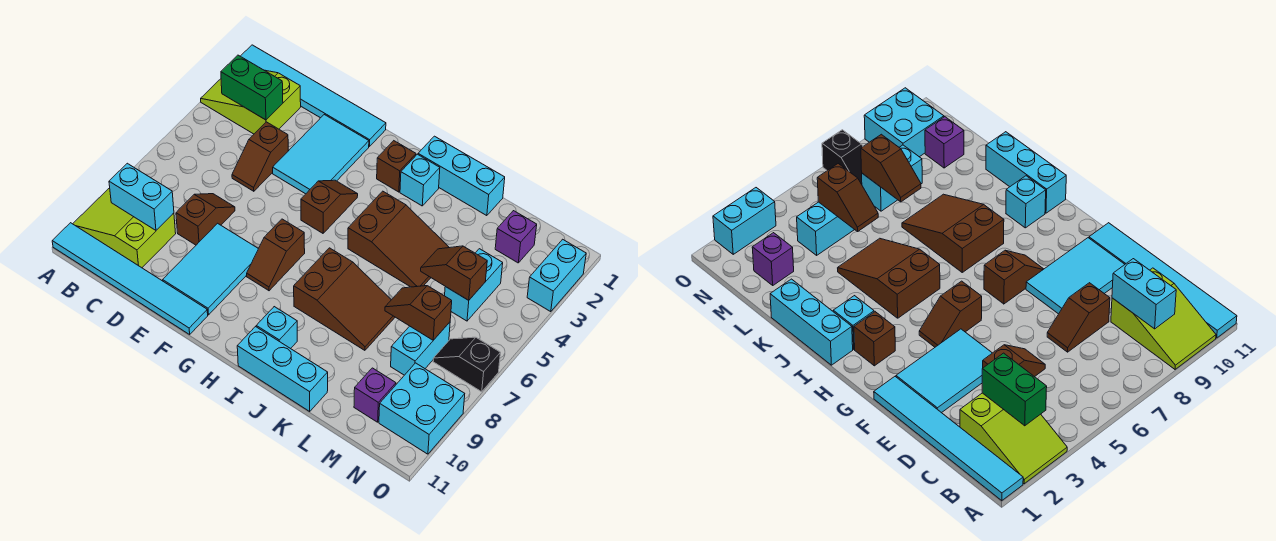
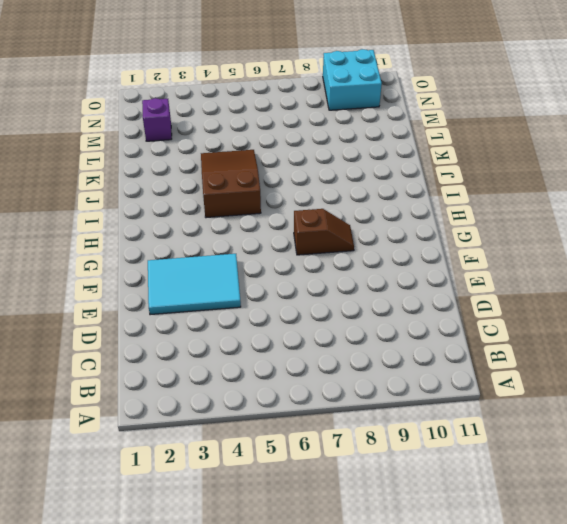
none -> cyan tile A1:F1 level 1
none -> lime slope A2:C3 level 1 top C
none -> lime slope A9:C10 level 1 top C

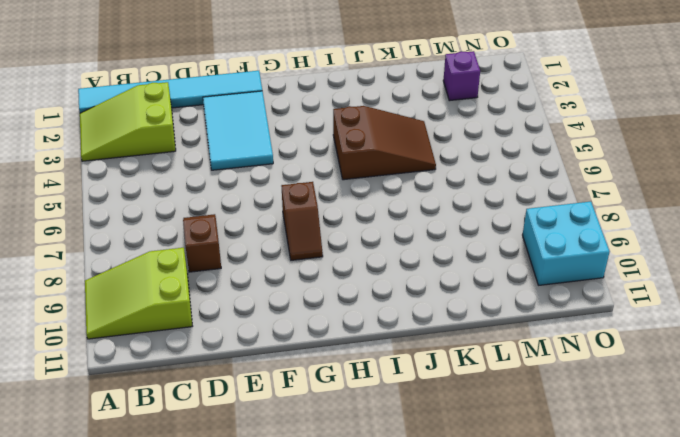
none -> cyan tile A11:F11 level 1
none -> brown slope D4:D5 level 1 top 4
none -> cyan tile E8:F10 level 1

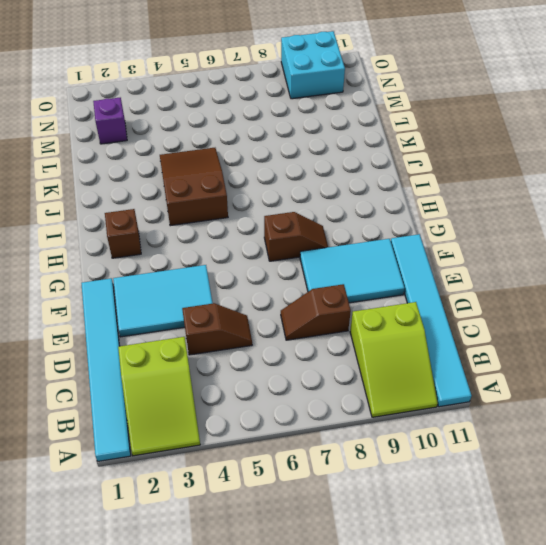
none -> brown slope G4:G5 level 1 top 5
none -> cyan brick I1:K1 level 1
none -> cyan brick I2 level 1

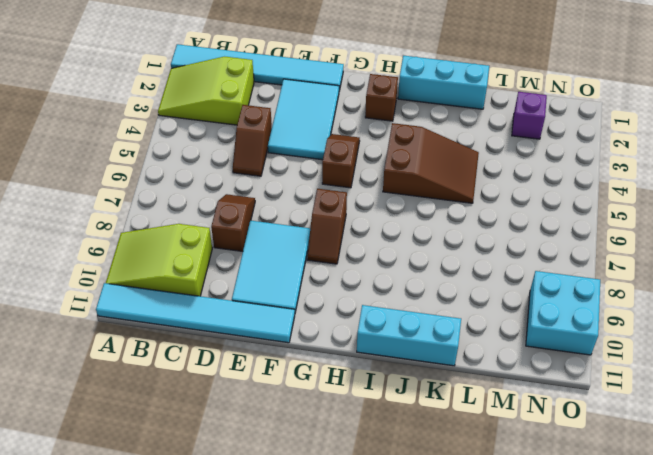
none -> cyan brick I2 level 1
none -> brown slope I7:K8 level 1 top I
none -> cyan brick I10 level 1

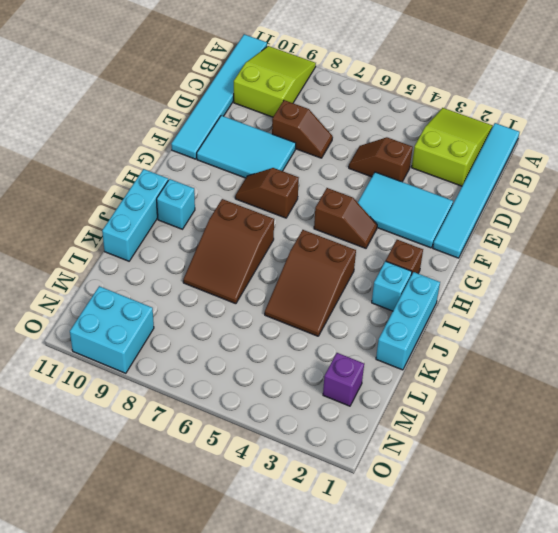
none -> cyan brick M4:M5 level 1
none -> cyan brick M7:M8 level 1
none -> purple brick M10 level 1

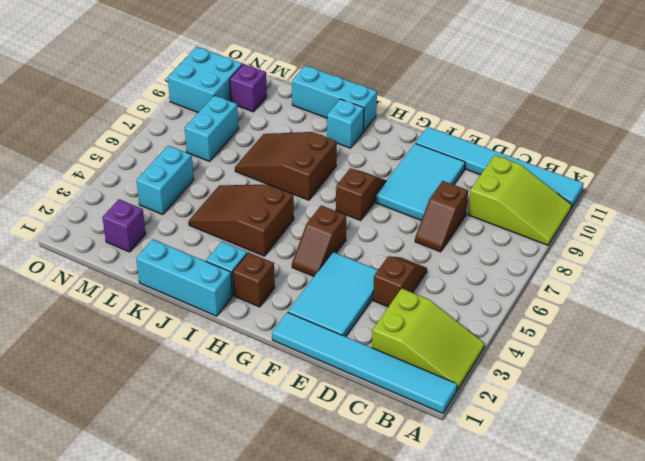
none -> black slope N7:O7 level 1 top O
none -> cyan brick O2:O3 level 1
none -> green brick B3:C3 level 2

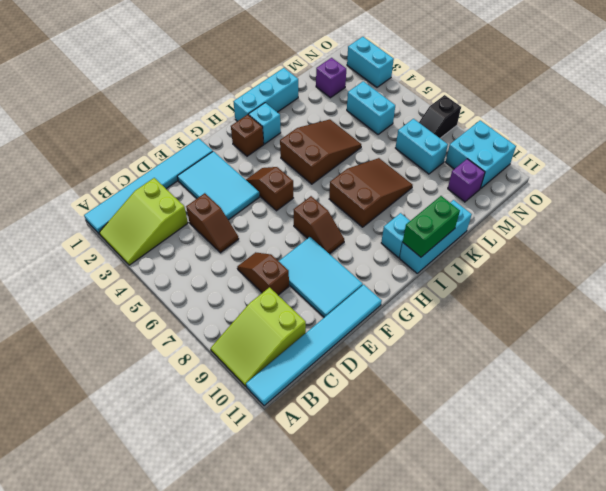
green brick I11:J11 level 2 -> green brick B3:C3 level 2
none -> cyan brick B9:C9 level 2
none -> brown slope L5:M5 level 2 top M
none -> brown slope L7:M7 level 2 top M

